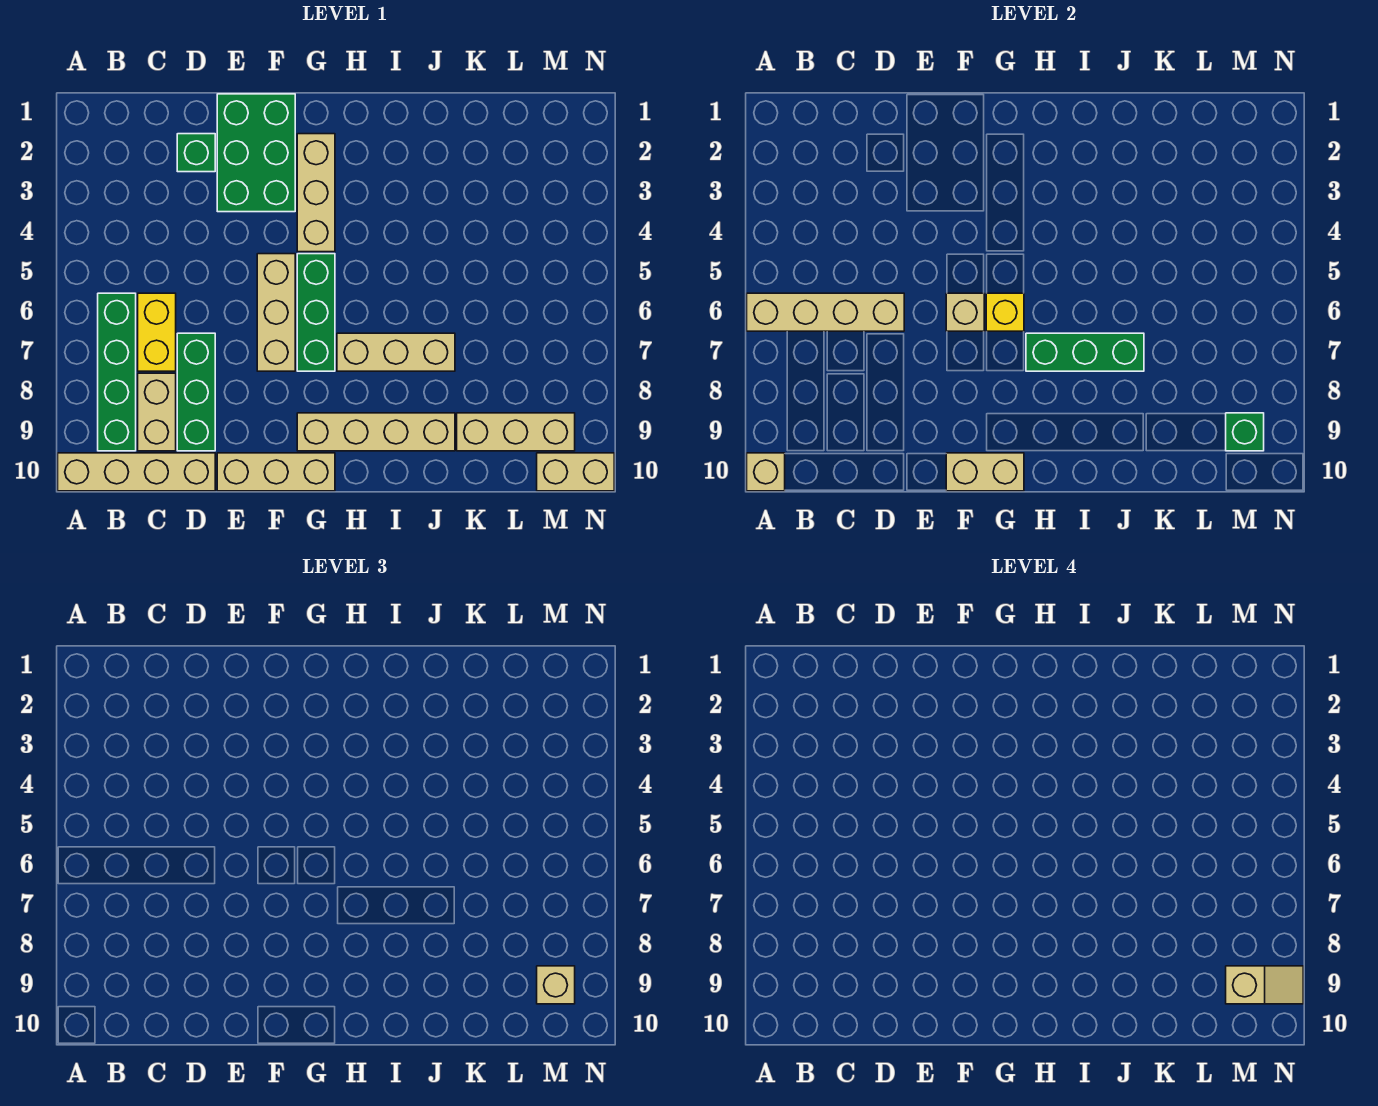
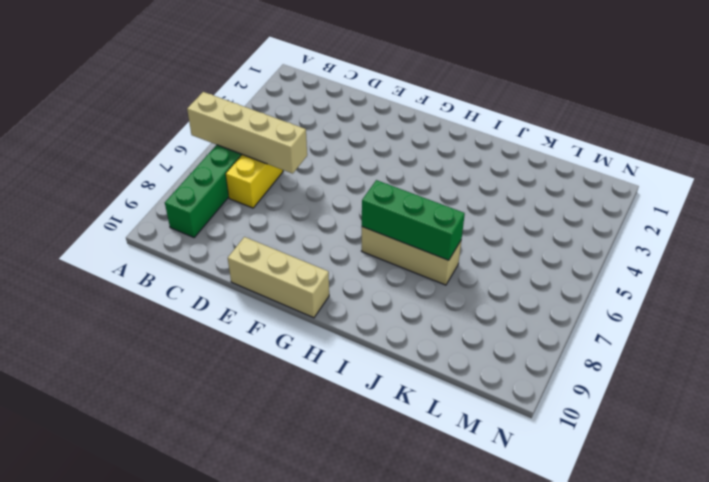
none -> tan brick A10:D10 level 1
none -> tan brick C8:C9 level 1
none -> green brick D2 level 1

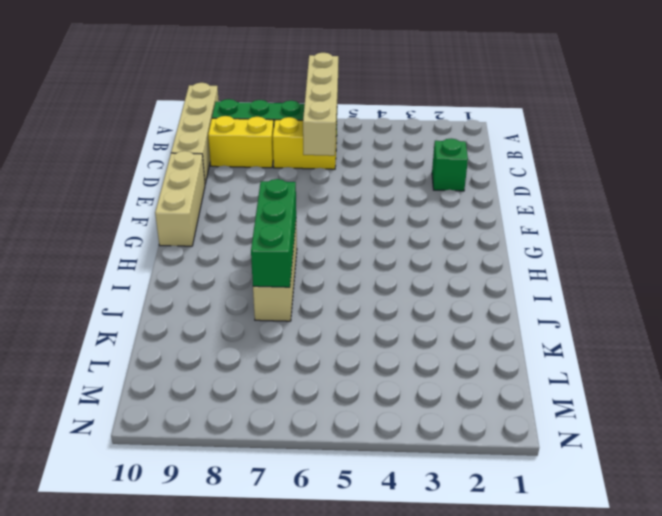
yellow brick C8:C9 level 1 -> tan brick C8:C9 level 1
none -> green brick D7:D9 level 1
none -> green brick E1:F3 level 1
none -> tan brick F5:F7 level 1

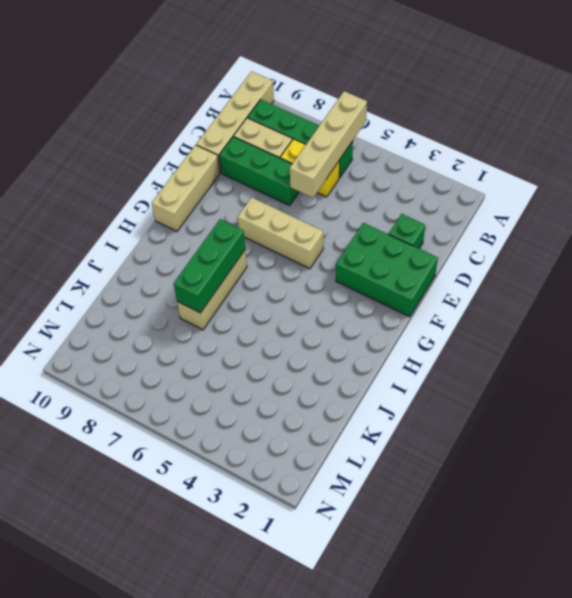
none -> tan brick G2:G4 level 1
none -> green brick G5:G7 level 1
none -> tan brick G9:J9 level 1

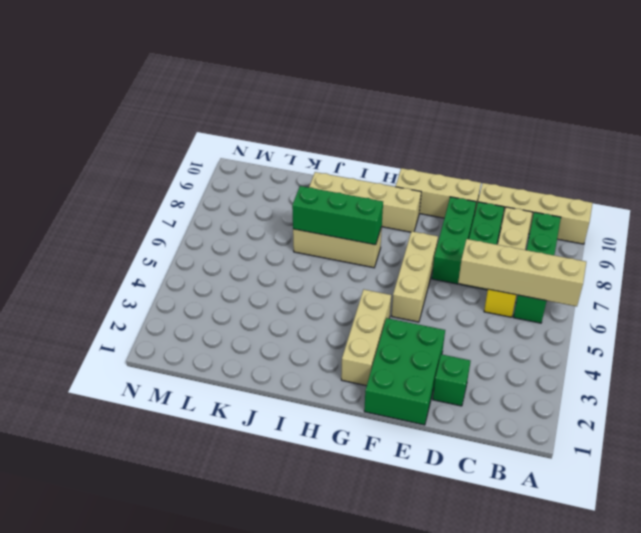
green brick E7:E9 level 1 -> green brick G5:G7 level 1
none -> tan brick K9:M9 level 1
none -> tan brick M10:N10 level 1
none -> tan brick A10 level 2

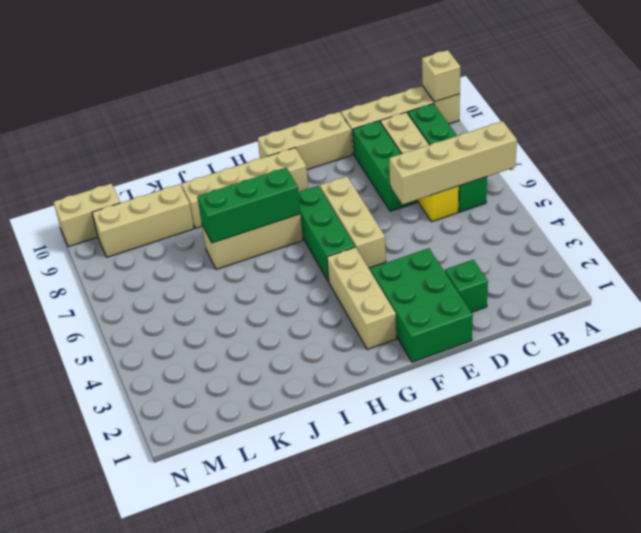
none -> tan brick F6 level 2
none -> tan brick F10:G10 level 2
none -> yellow brick G6 level 2

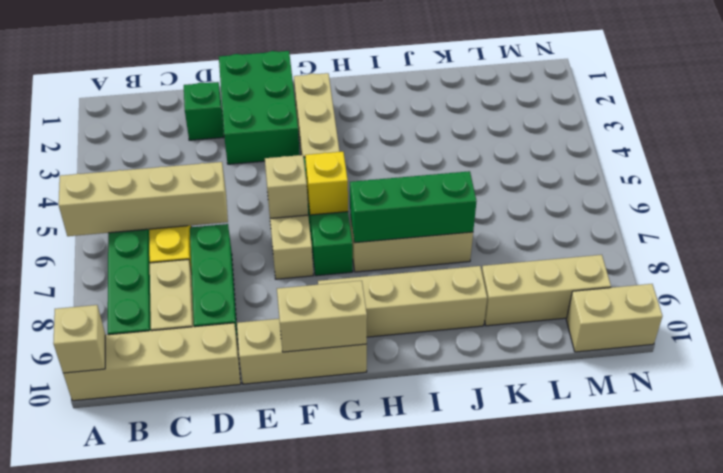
none -> green brick M9 level 2
none -> tan brick M9 level 3
none -> tan slope M9:N9 level 4 top M

